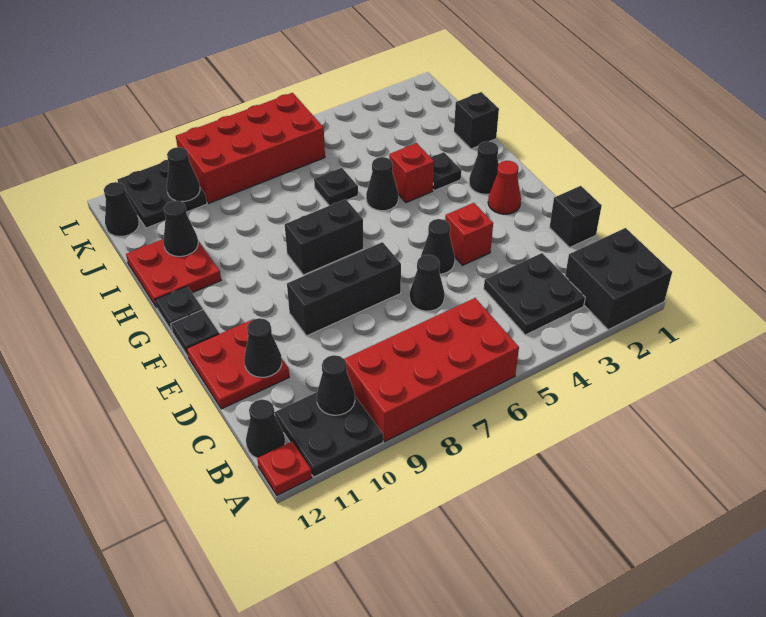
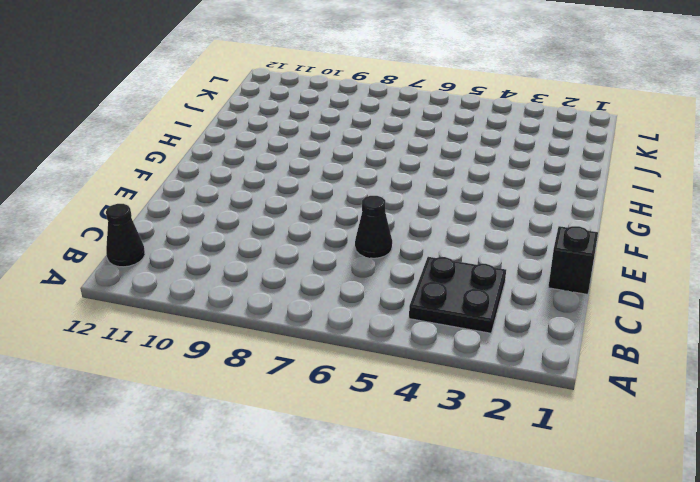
none -> black brick A1:B2 level 1
none -> red brick A6:B9 level 1
none -> black plate A10:B11 level 1
none -> red plate A12 level 1

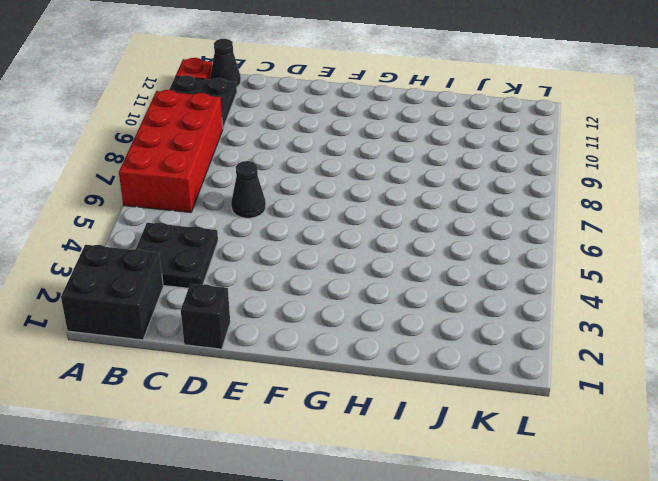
none -> red plate D11:E12 level 1
none -> red brick E4 level 1
none -> black cone E5 level 1
none -> black brick E7:E9 level 1

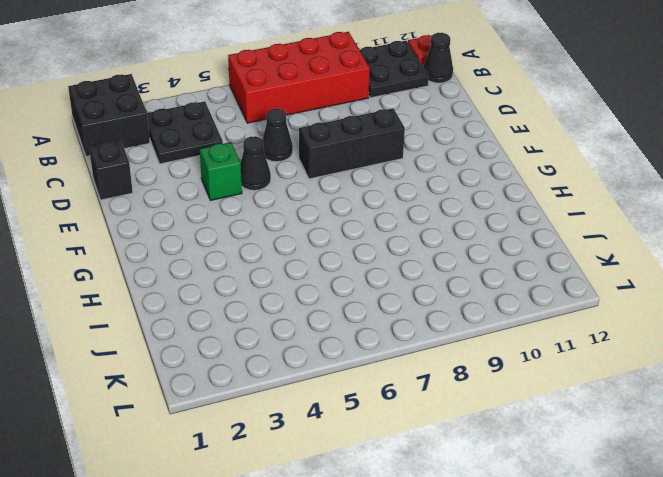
green brick E4 level 1 -> red brick E4 level 1
none -> red plate D11:E12 level 1
none -> red cone F2 level 1
none -> black plate F12 level 1
none -> black cone G2 level 1

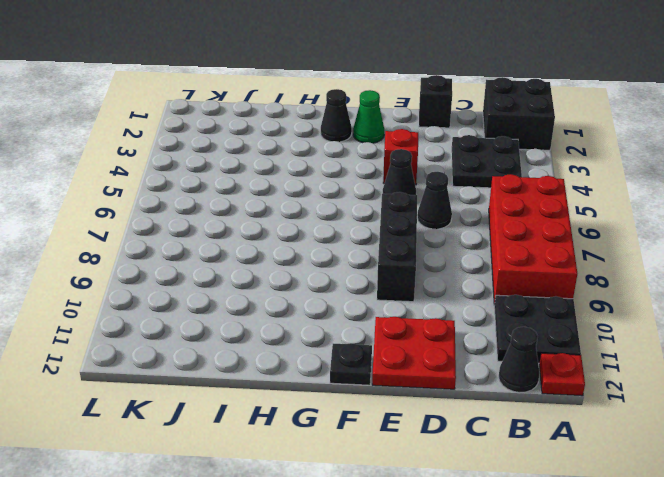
green cone F2 level 1 -> red cone F2 level 1
none -> black brick G7:G8 level 1
none -> black plate G12 level 1
none -> black plate H3 level 1
none -> red brick H4 level 1

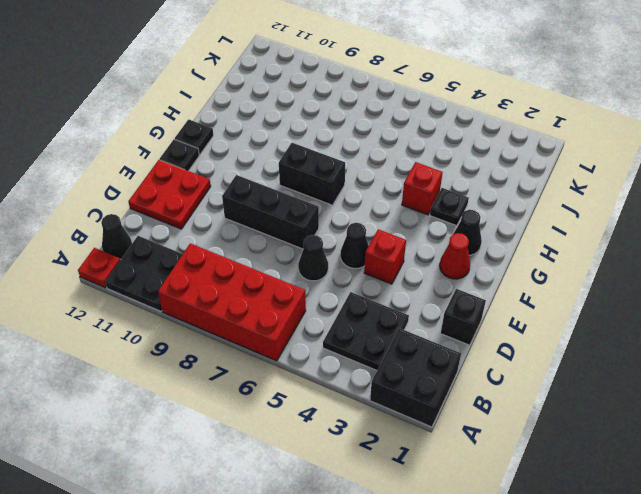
none -> black cone H5 level 1
none -> red plate H11:I12 level 1
none -> black brick I1 level 1
none -> black plate I6 level 1

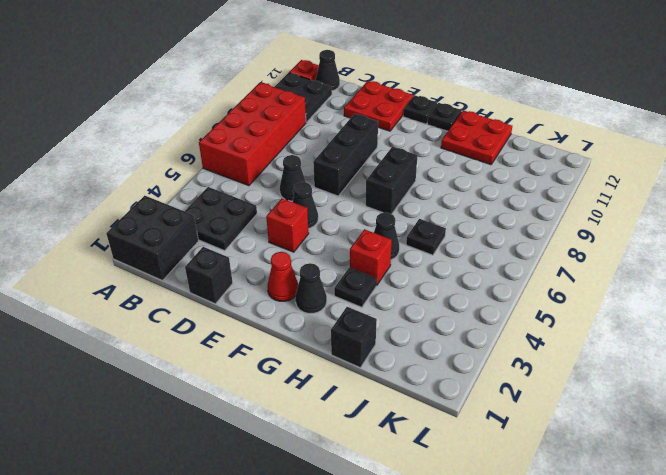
none -> red brick K6:L9 level 1
none -> black plate K10:L11 level 1
none -> black cone K12 level 1
none -> black cone B10 level 2

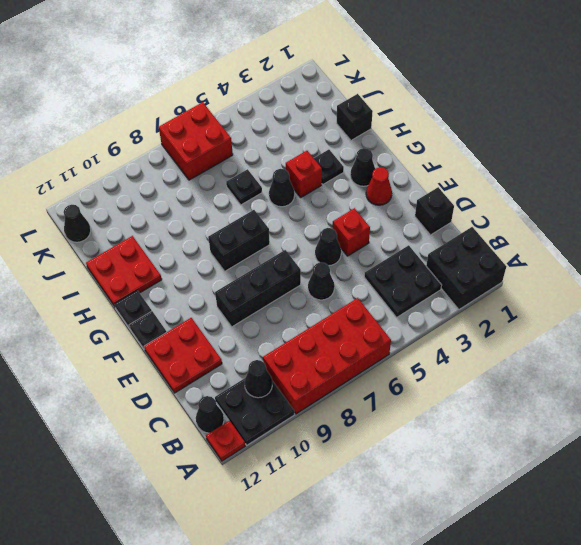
red brick K6:L7 level 1 -> red brick K6:L9 level 1
none -> black plate K10:L11 level 1
none -> black cone D11 level 2
none -> black cone I11 level 2
none -> black cone K10 level 2

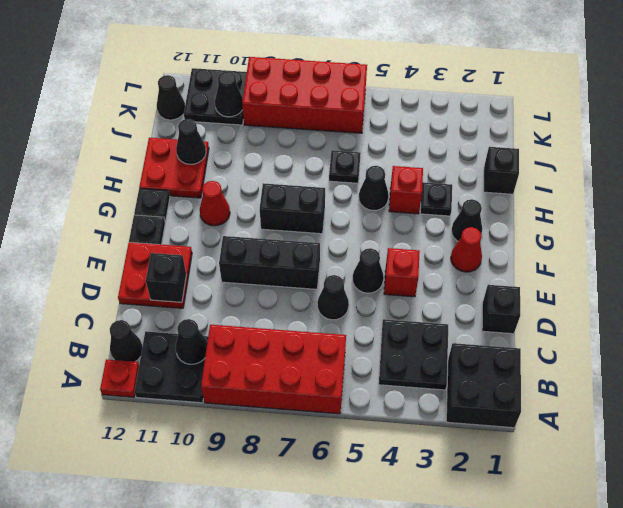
black brick D11 level 2 -> black cone D11 level 2
red cone G10 level 1 -> none

